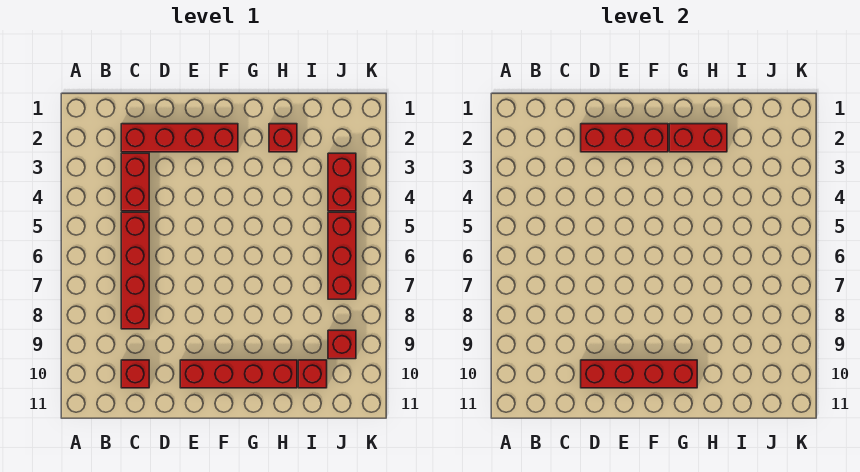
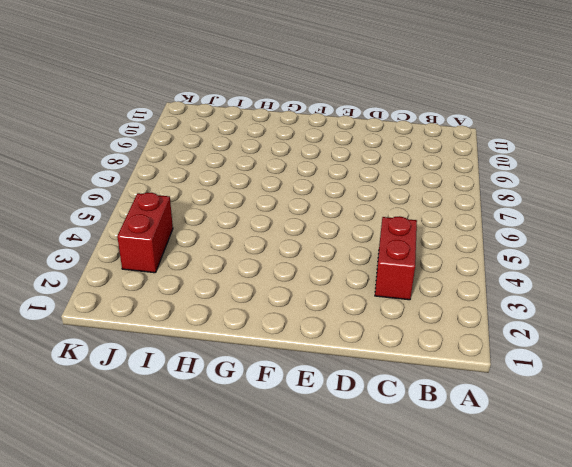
none -> red brick C2:F2 level 1
none -> red brick C5:C8 level 1
none -> red brick C10 level 1

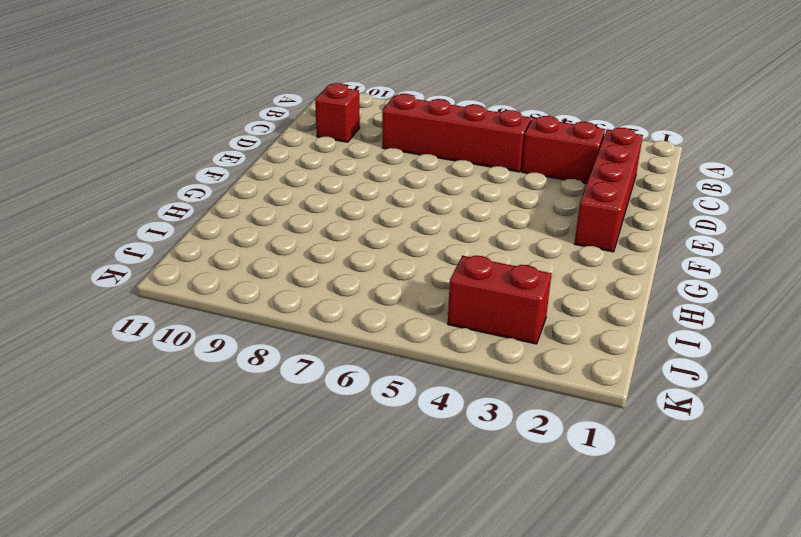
none -> red brick E10:H10 level 1
none -> red brick H2 level 1
none -> red brick I10 level 1

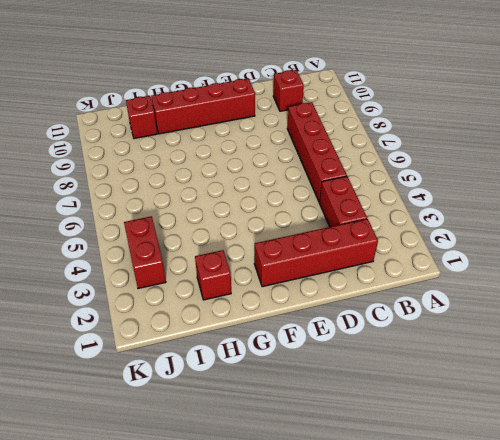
none -> red brick J5:J7 level 1
none -> red brick J9 level 1
none -> red brick D2:F2 level 2

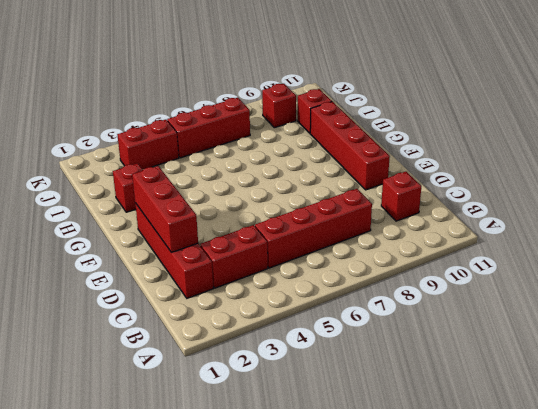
none -> red brick D10:G10 level 2
none -> red brick G2:H2 level 2

